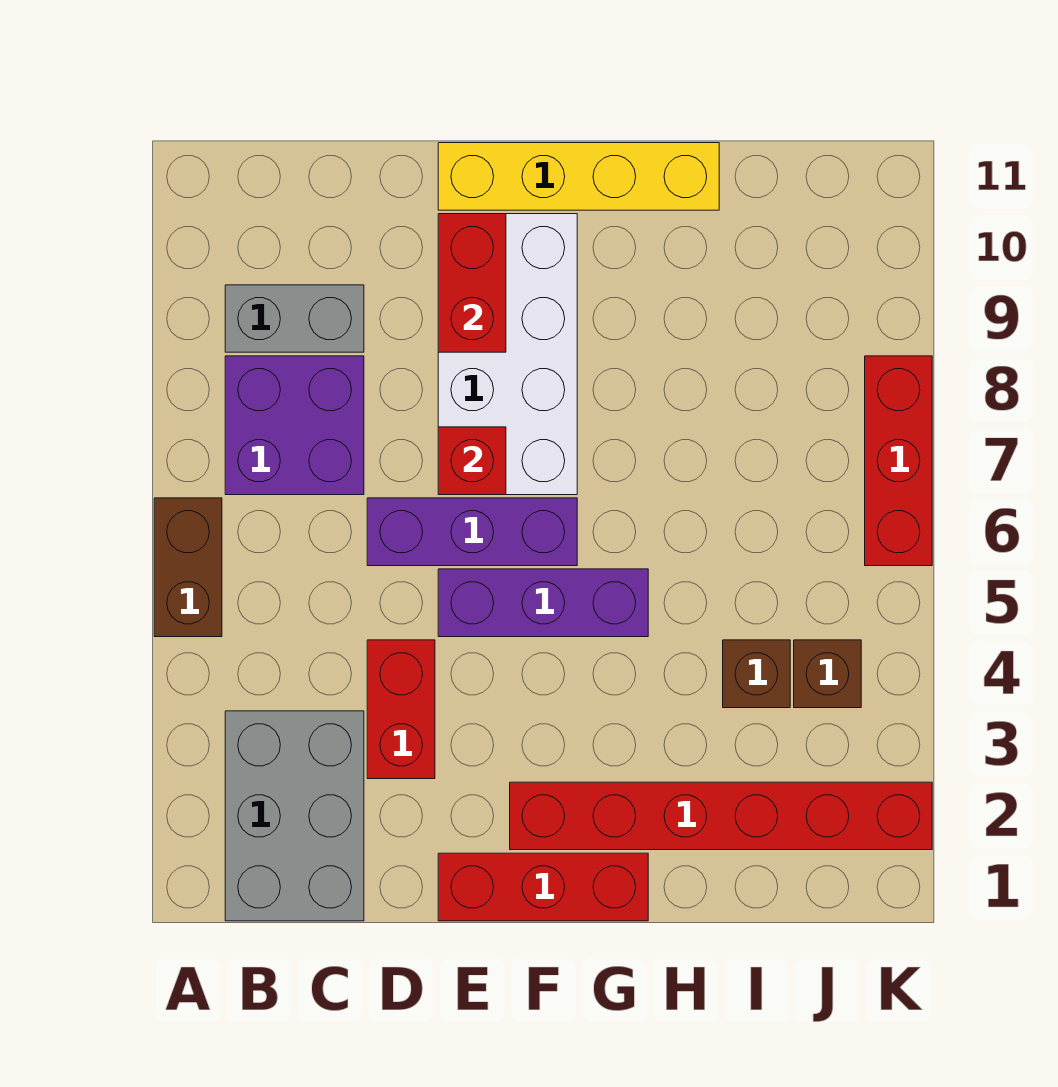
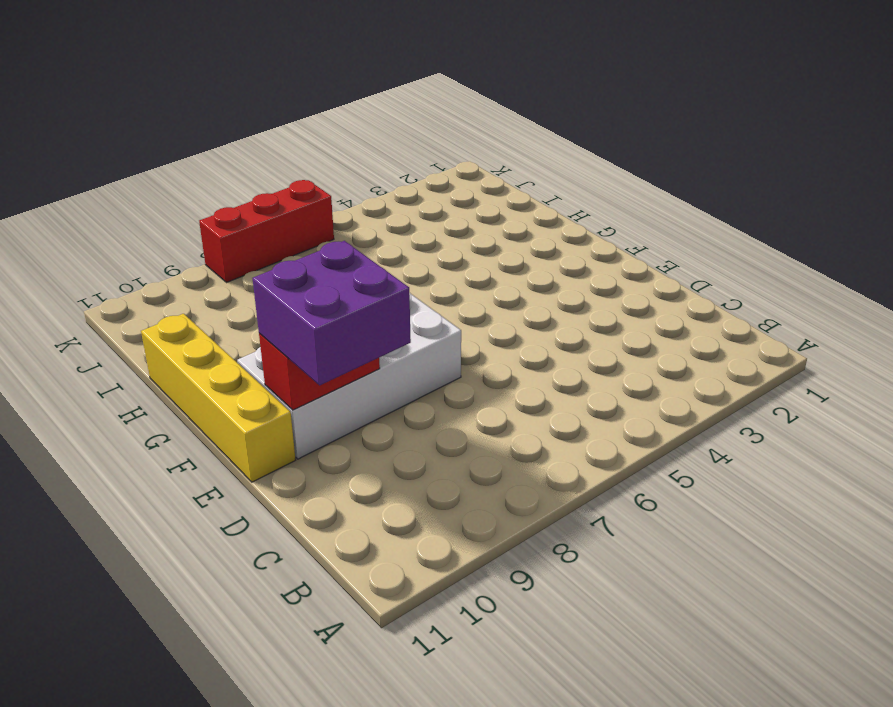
purple brick D9:E10 level 3 -> purple brick B7:C8 level 1
none -> brown brick A5:A6 level 1
none -> grey brick B1:C3 level 1
none -> grey brick B9:C9 level 1

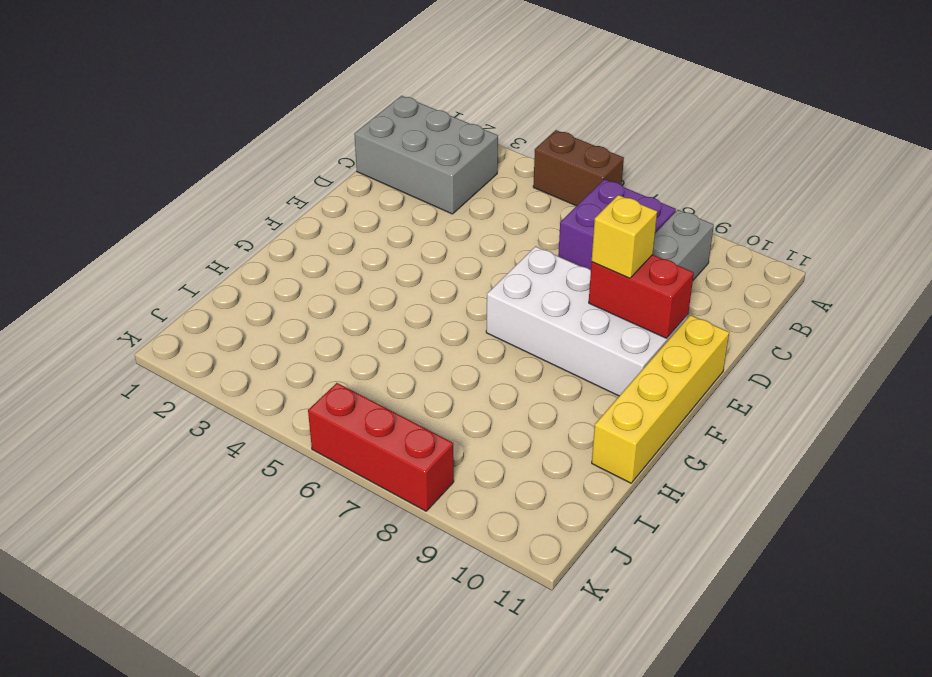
yellow brick E9 level 3 -> none
none -> red brick D3:D4 level 1
none -> purple brick D6:F6 level 1
none -> red brick E1:G1 level 1

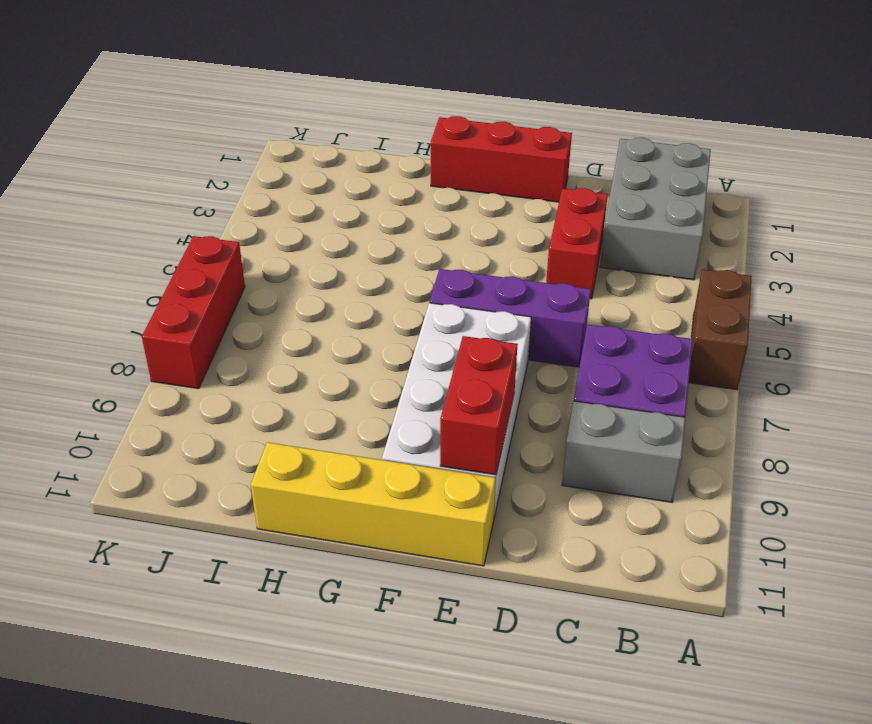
none -> purple brick E5:G5 level 1
none -> red brick F2:K2 level 1
none -> brown brick I4 level 1

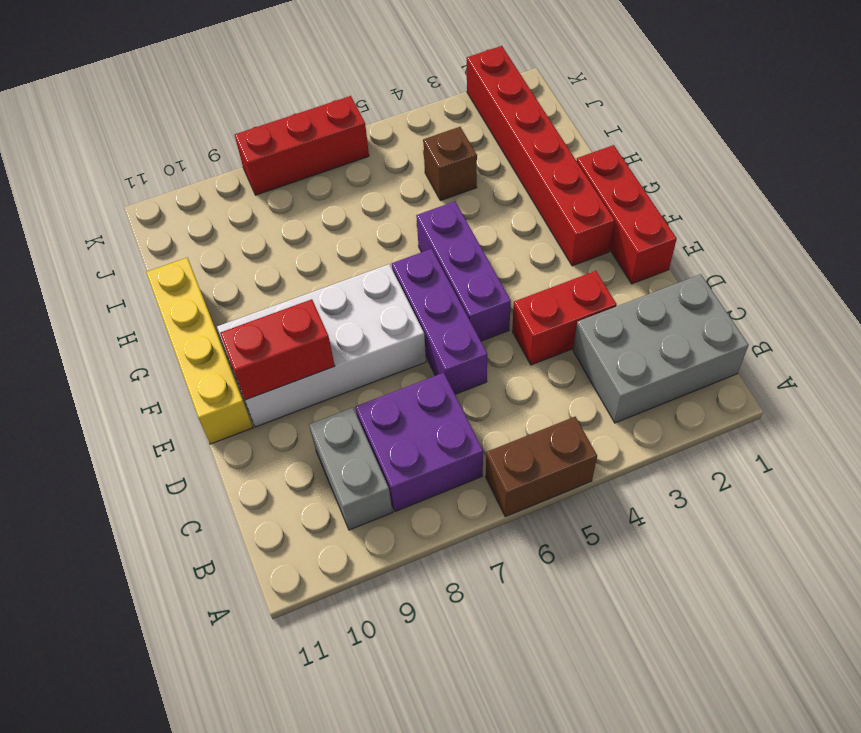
none -> brown brick J4 level 1
none -> red brick E7 level 2

